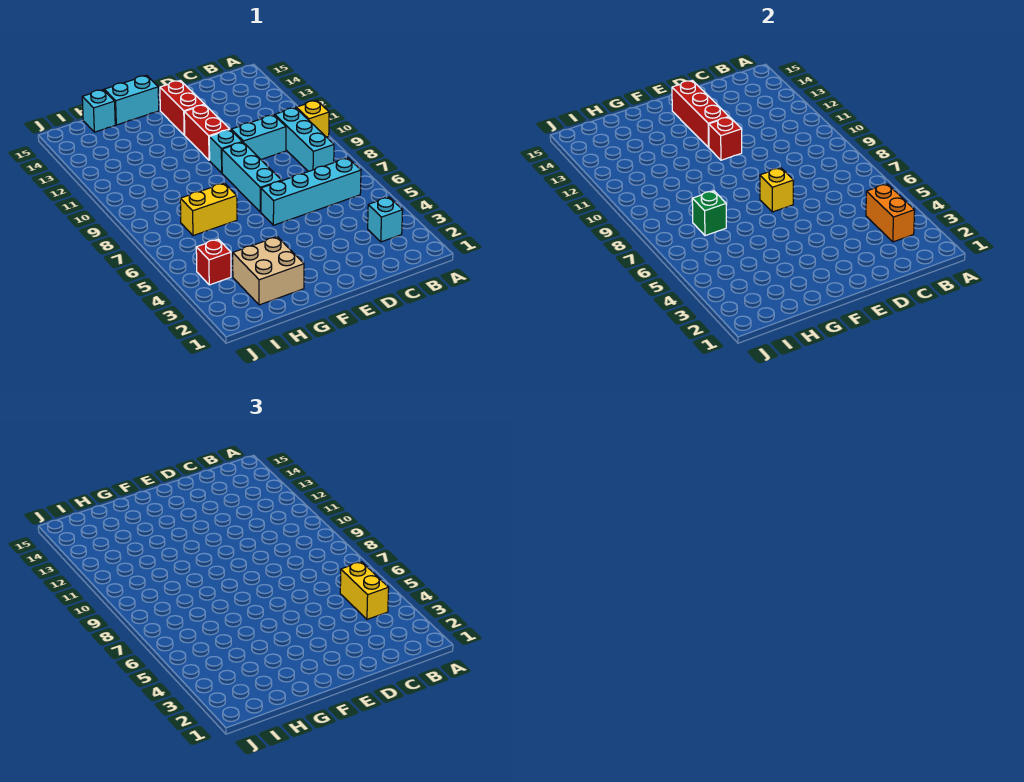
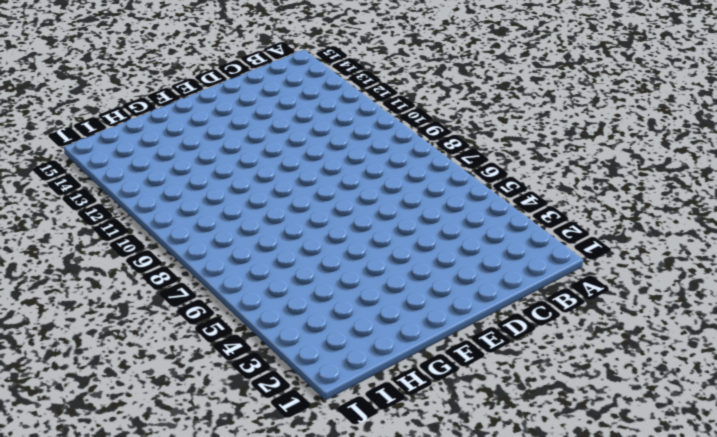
none -> yellow brick A10 level 1
none -> cyan brick B3 level 1
none -> cyan brick B6:E6 level 1

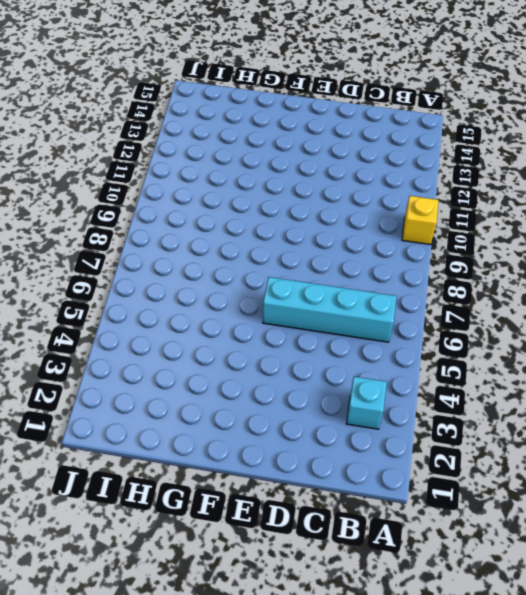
none -> cyan brick B8:B10 level 1
none -> cyan brick C10:D10 level 1
none -> cyan brick E7:E9 level 1

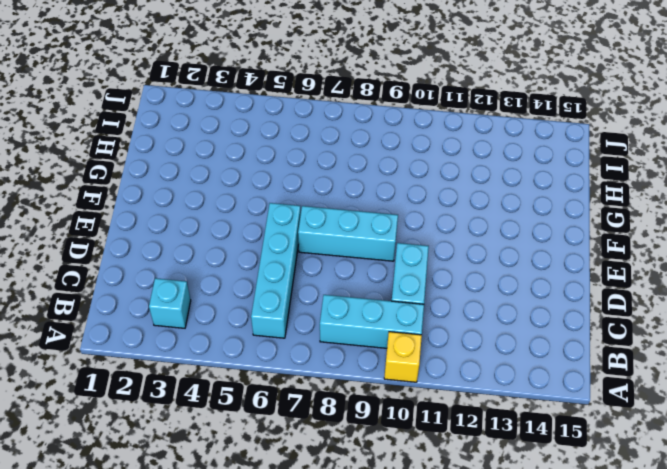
none -> cyan brick E10 level 1
none -> red brick E11:E12 level 1
none -> red brick E13:E14 level 1

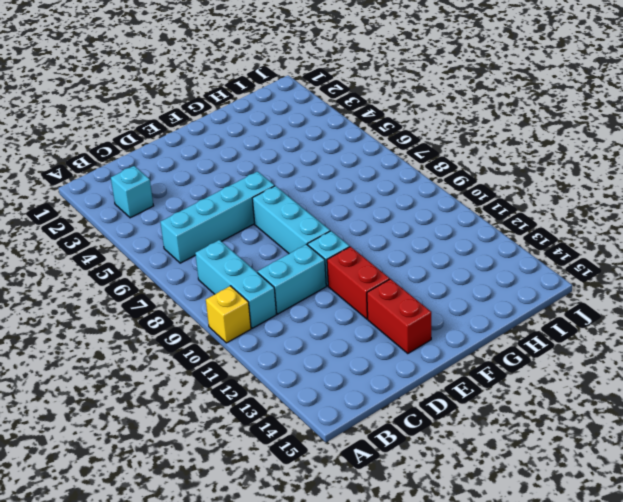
none -> cyan brick F15:G15 level 1
none -> tan brick G2:H3 level 1
none -> yellow brick G7:H7 level 1

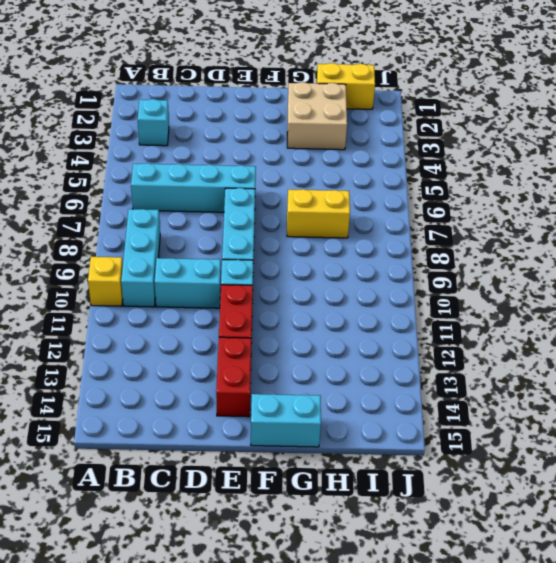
yellow brick H1:I1 level 1 -> yellow brick B4:B5 level 3
none -> cyan brick H15 level 1
none -> red brick I4 level 1
none -> orange brick B3:B4 level 2

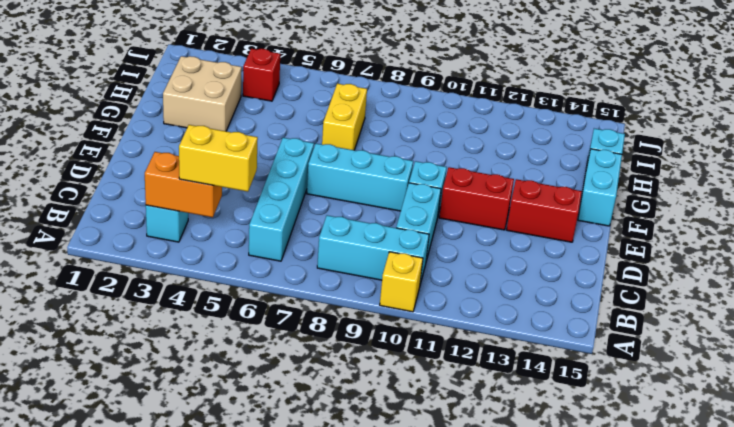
none -> yellow brick E7 level 2
none -> red brick E11 level 2
none -> red brick E12:E14 level 2

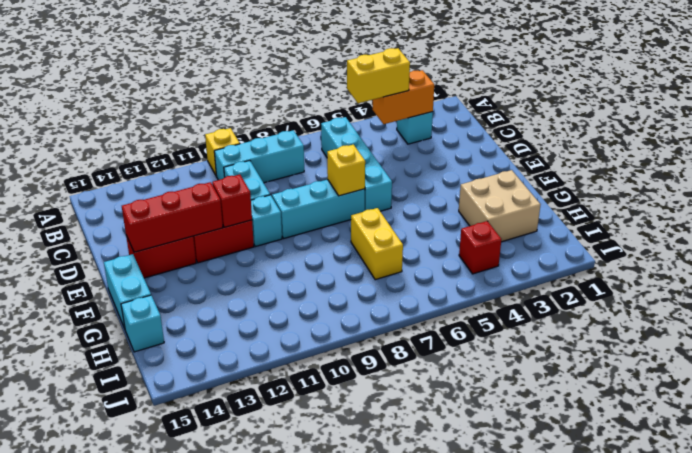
none -> green brick H7 level 2

